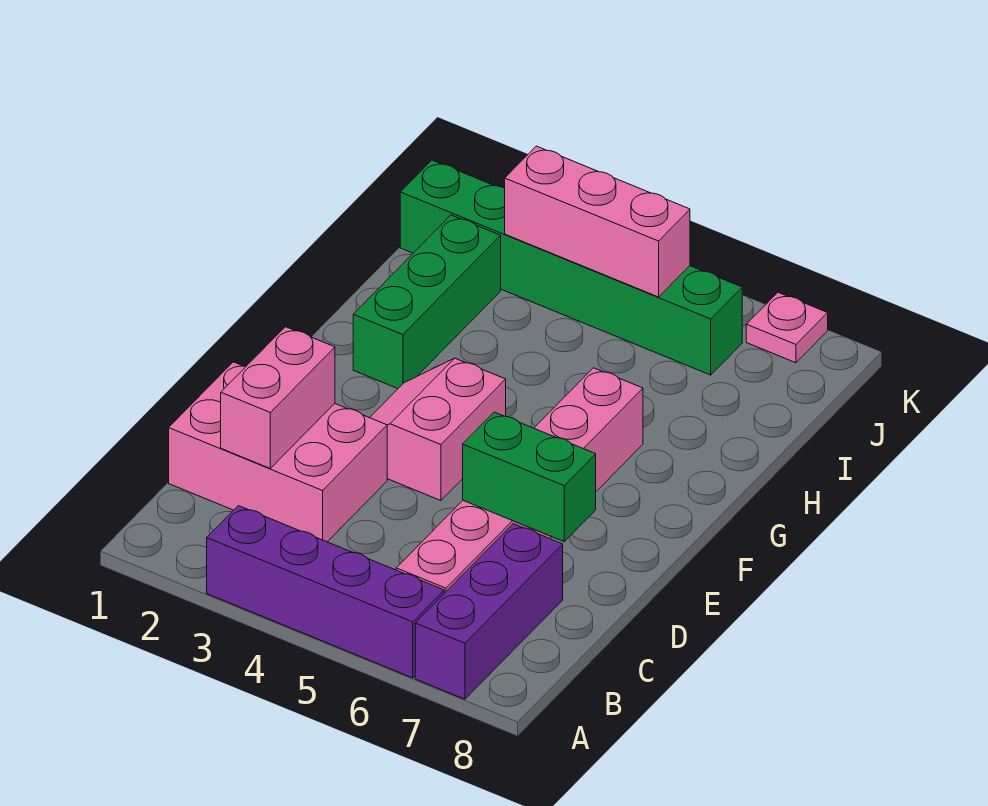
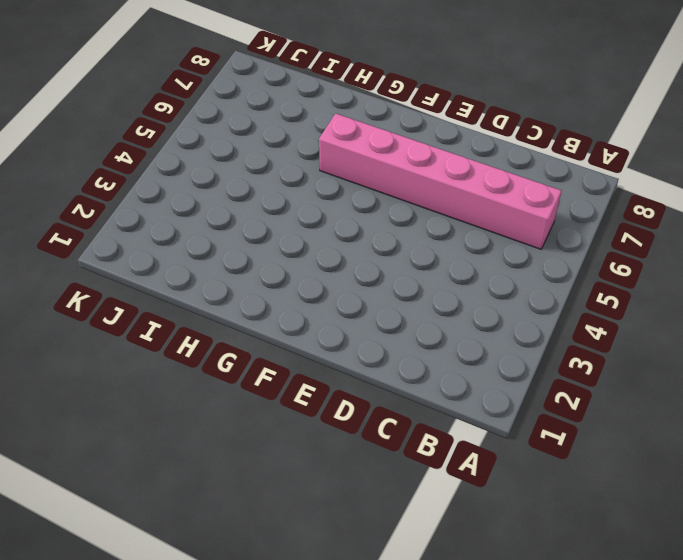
none -> purple brick A3:A6 level 1
none -> purple brick A7:C7 level 1

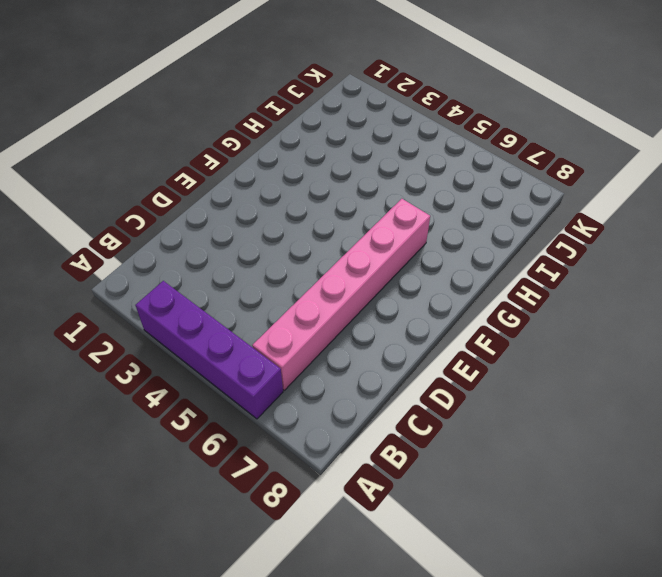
none -> purple brick A7:C7 level 1
none -> pink brick C1:D3 level 1

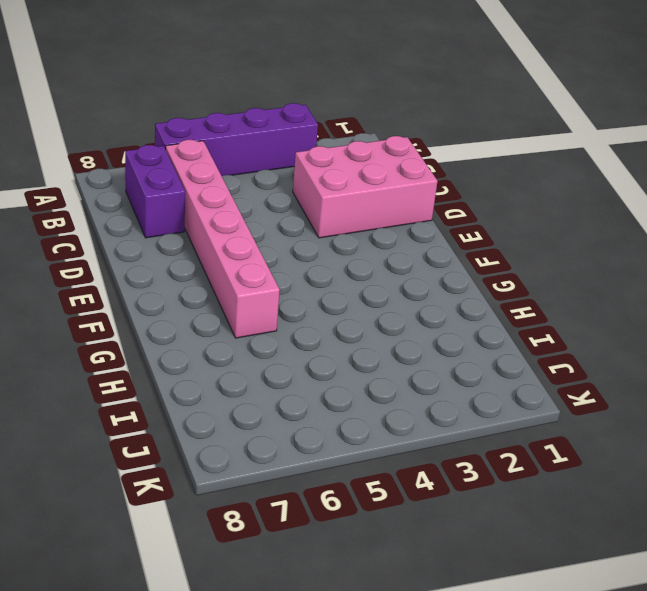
purple brick B7:C7 level 1 -> purple brick A7:C7 level 1
none -> pink slope E3:F4 level 1 top 4
none -> green brick G2:I2 level 1

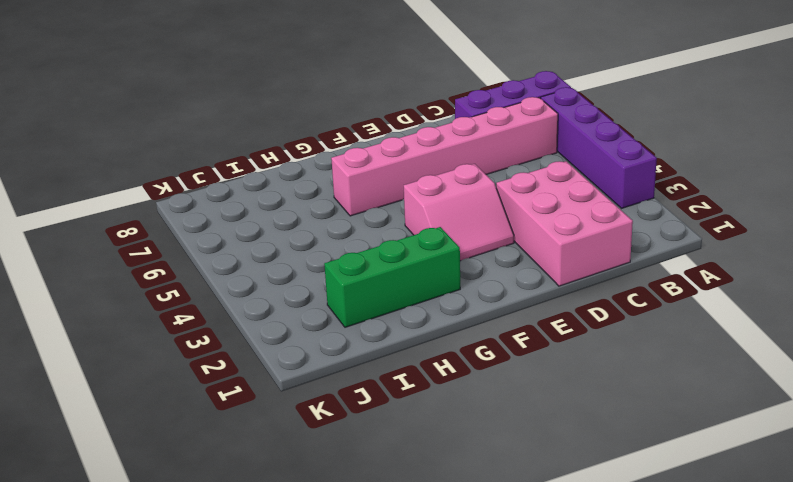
none -> green brick J1:J6 level 1
none -> pink plate K7 level 1

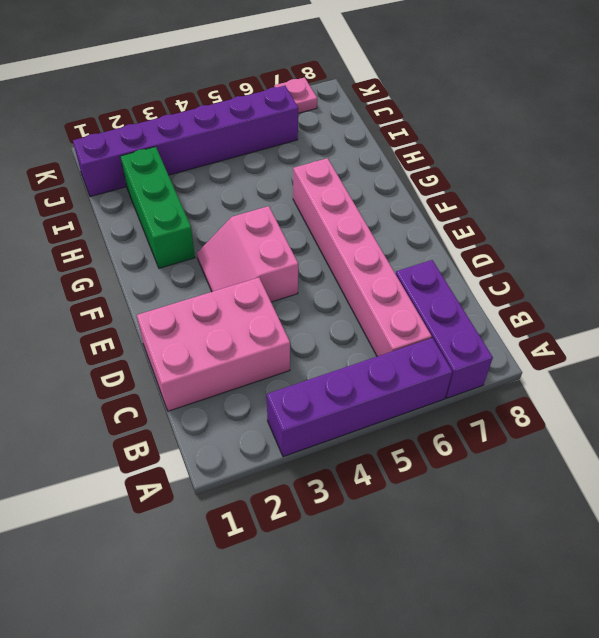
purple brick J1:J6 level 1 -> green brick J1:J6 level 1
none -> pink brick C2:D2 level 2
none -> green brick D6:D7 level 2

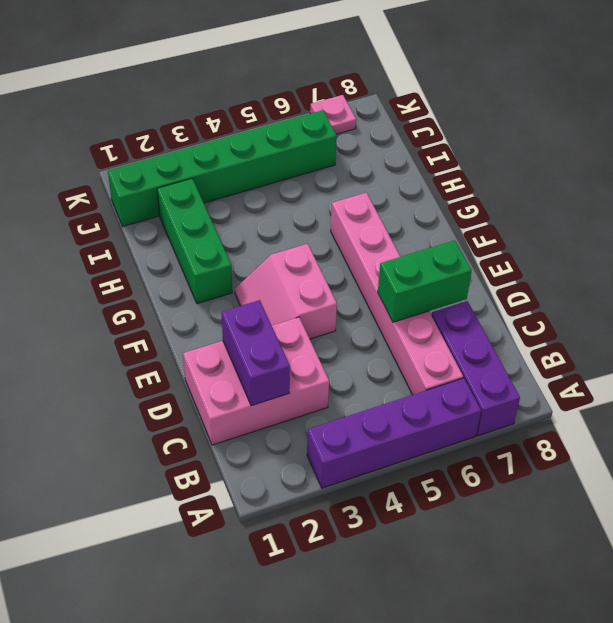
purple brick C2:D2 level 2 -> pink brick C2:D2 level 2
none -> pink brick J3:J5 level 2

